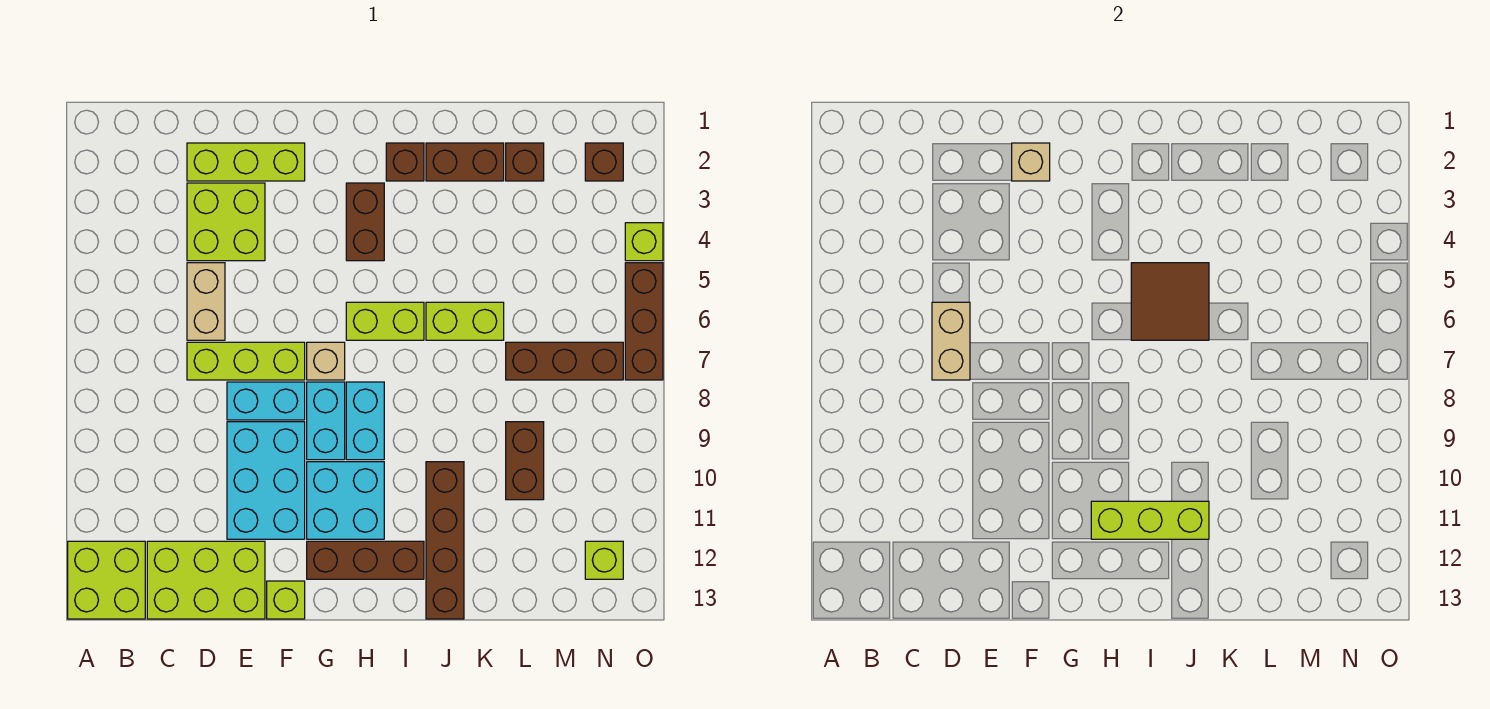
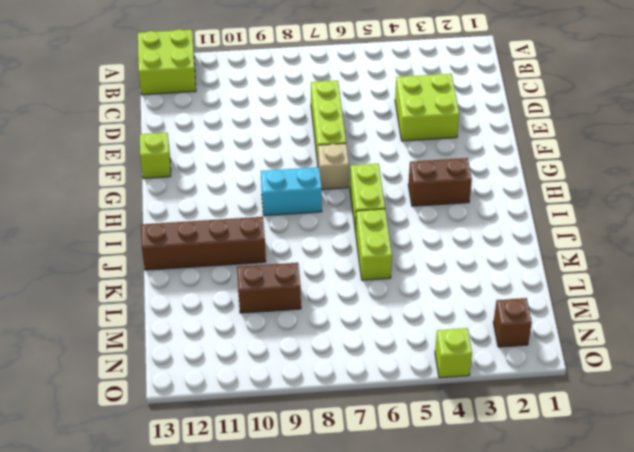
none -> lime brick C12:E13 level 1
none -> lime brick D2:F2 level 1
none -> tan brick D5:D6 level 1
none -> cyan brick E8:F8 level 1

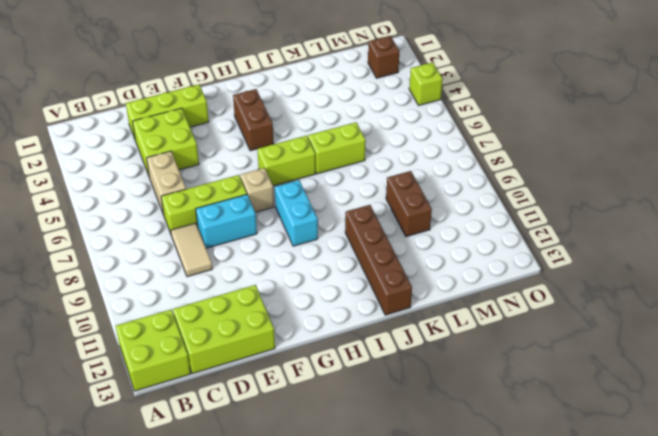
tan tile D8:D9 level 1 -> none
none -> cyan brick E9:F11 level 1
none -> lime brick F13 level 1
none -> cyan brick G8:G9 level 1
none -> cyan brick G10:H11 level 1

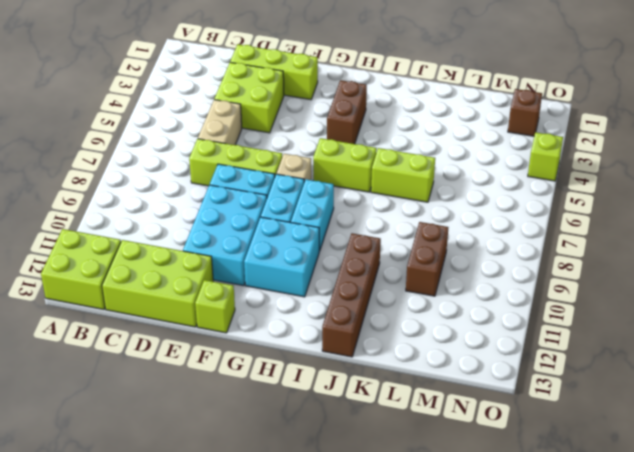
none -> brown brick G12:I12 level 1
none -> brown brick I2 level 1
none -> brown brick J2:K2 level 1
none -> brown brick L2 level 1

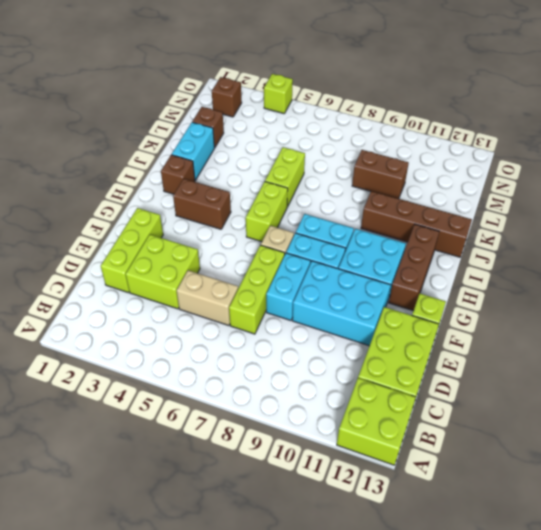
cyan brick J2:K2 level 1 -> brown brick J2:K2 level 1
none -> brown brick L7:N7 level 1
none -> lime brick N12 level 1
none -> brown brick O5:O7 level 1
none -> tan brick D6:D7 level 2

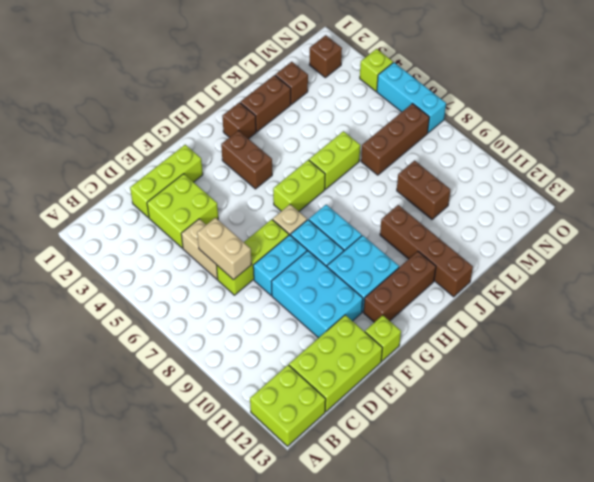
cyan brick O5:O7 level 1 -> brown brick O5:O7 level 1
none -> lime brick N12 level 1
none -> tan brick F2 level 2
none -> lime brick H11:J11 level 2
none -> brown tile I5:J6 level 2

